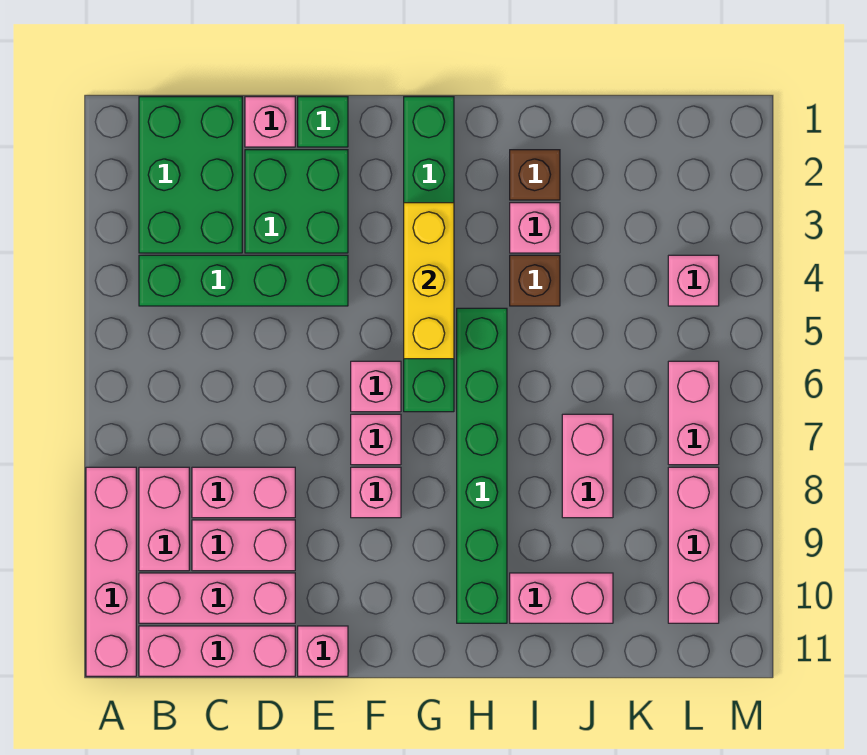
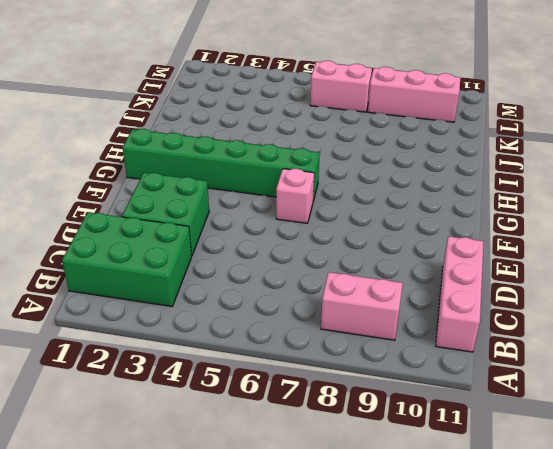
none -> pink brick A8:A11 level 1
none -> green brick B4:E4 level 1
none -> pink brick B10:D10 level 1

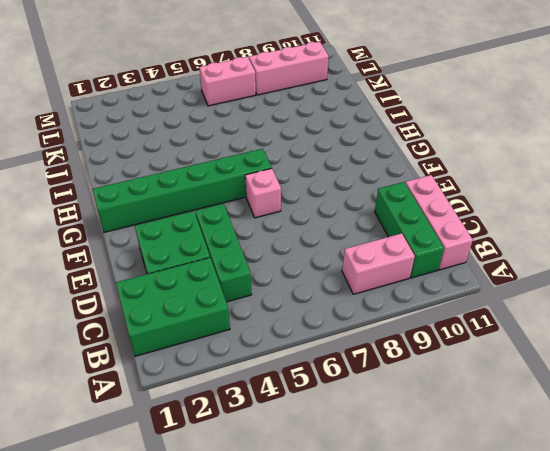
green brick B10:D10 level 1 -> pink brick B10:D10 level 1
green brick C4:E4 level 1 -> green brick B4:E4 level 1
none -> pink brick A8:A11 level 1
none -> pink brick C8:D8 level 1
none -> pink brick C9:D9 level 1

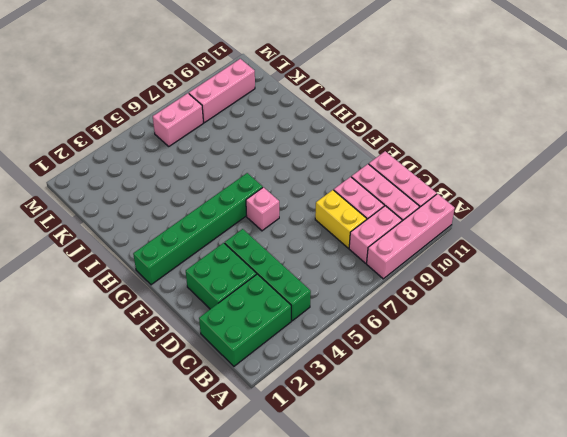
yellow brick C8:D8 level 1 -> pink brick C8:D8 level 1
none -> pink brick D1 level 1
none -> green brick E1 level 1
none -> pink brick E11 level 1

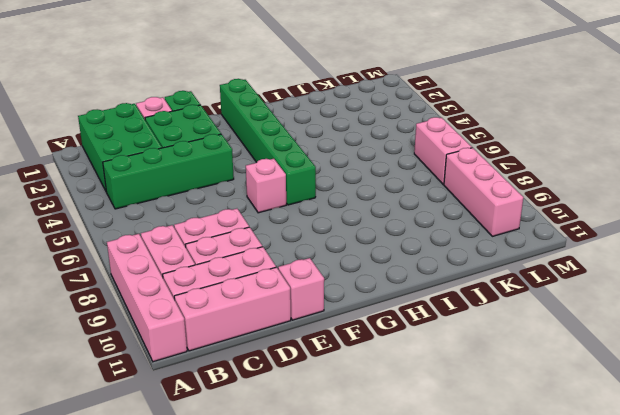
none -> pink brick F7 level 1
none -> pink brick F8 level 1
none -> green brick H5:H10 level 1

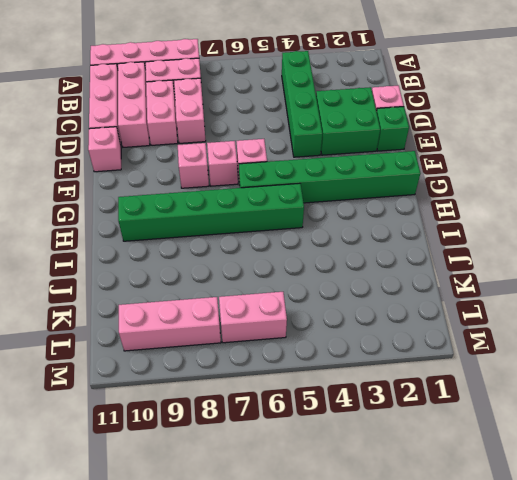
none -> green brick B1:C3 level 1
none -> brown brick I2 level 1
none -> pink brick I3 level 1

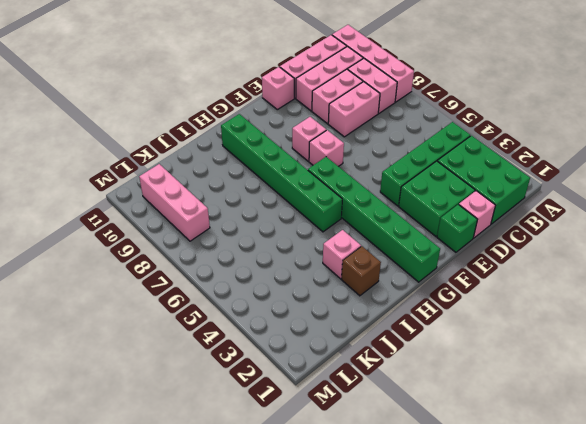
none -> pink brick F6 level 1
none -> brown brick I4 level 1
none -> pink brick I10:J10 level 1

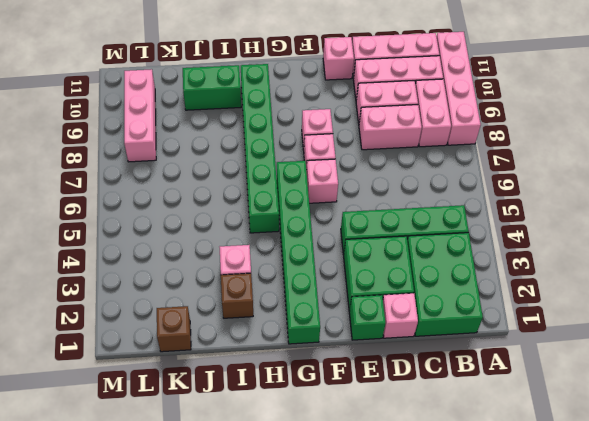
green brick I10:J10 level 1 -> pink brick I10:J10 level 1
brown brick K1 level 1 -> brown brick I4 level 1
none -> pink brick J7:J8 level 1
none -> pink brick L4 level 1
none -> pink brick L6:L7 level 1

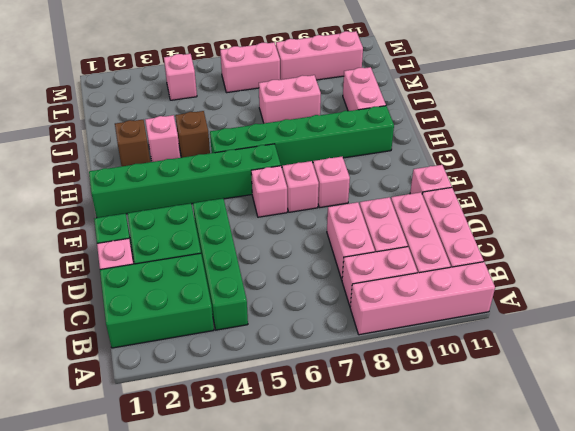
none -> yellow brick G3:G5 level 2

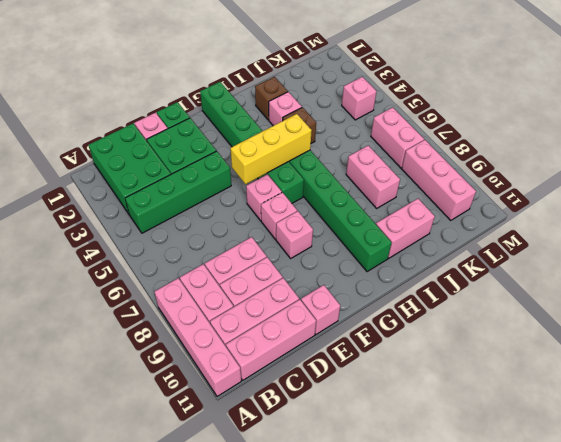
yellow brick F5:H5 level 2 -> yellow brick G3:G5 level 2

